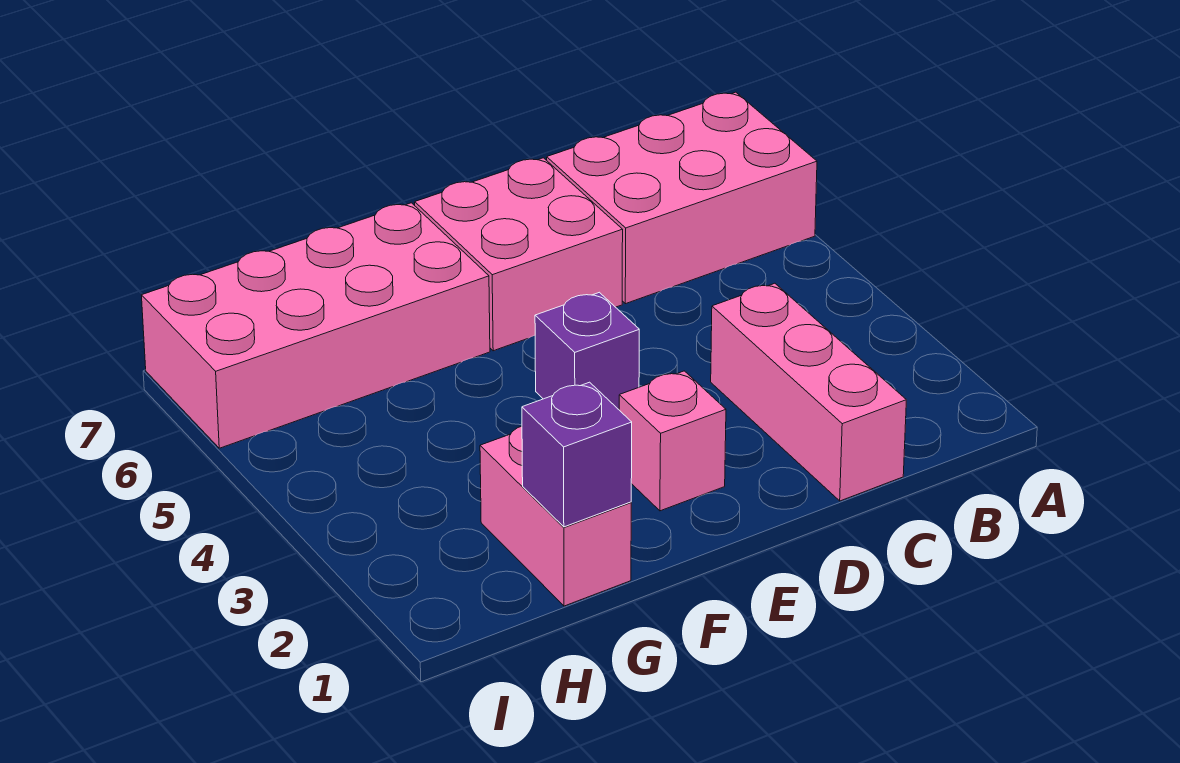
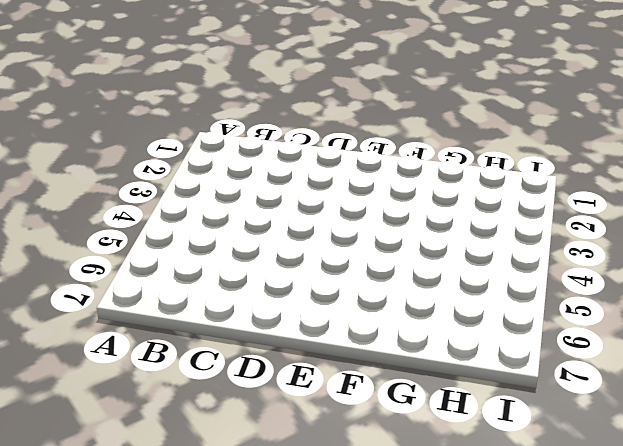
none -> pink brick A6:C7 level 1
none -> pink brick C1:C3 level 1

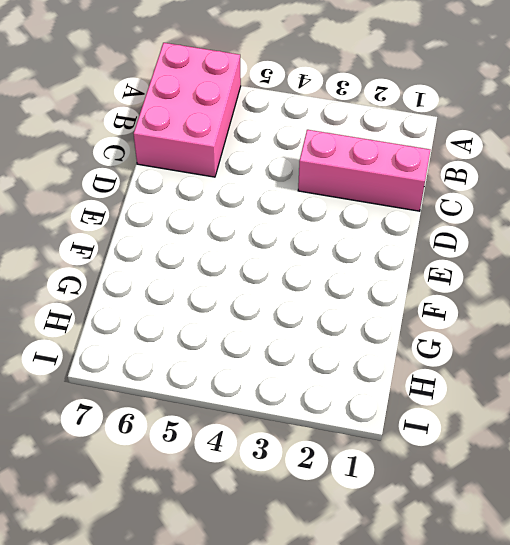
none -> pink brick D6:E7 level 1
none -> pink brick E2 level 1

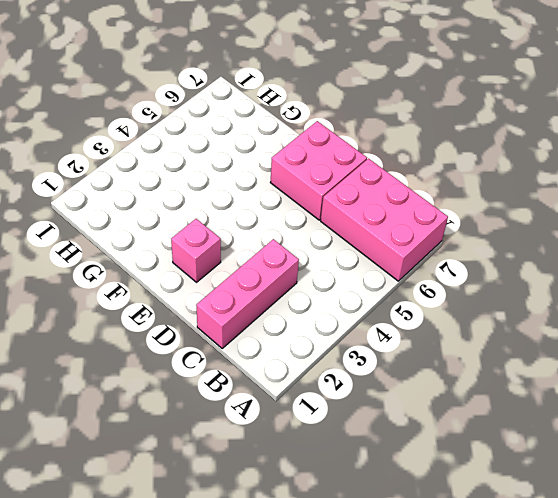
none -> purple brick E4 level 1
none -> pink brick F6:I7 level 1

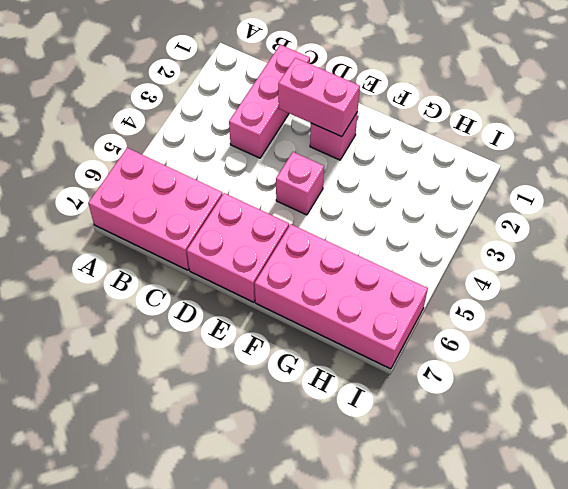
pink brick D2:E2 level 2 -> pink brick G1:G2 level 1
pink brick E4 level 1 -> purple brick E4 level 1
none -> purple brick G1 level 2

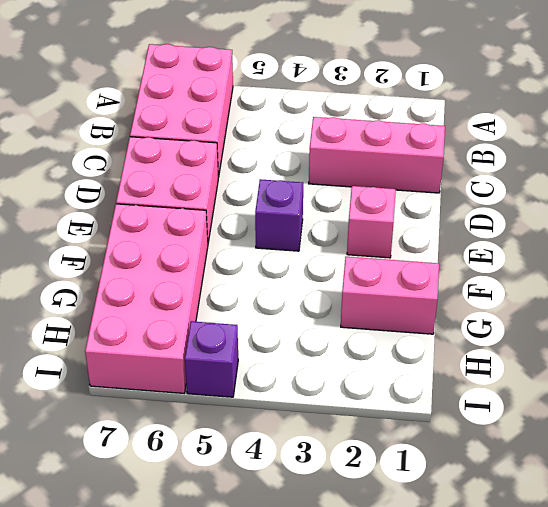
purple brick I5 level 1 -> purple brick G1 level 2

